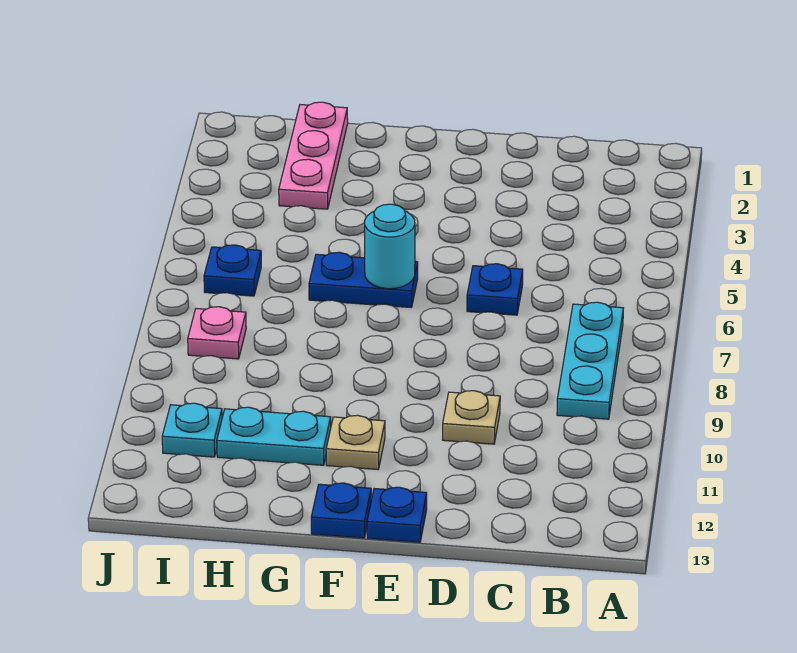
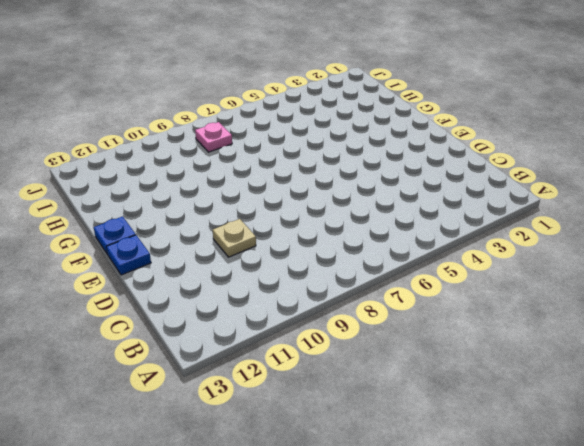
none -> cyan plate B7:B9 level 1
none -> blue plate D6 level 1
none -> blue plate F6:G6 level 1

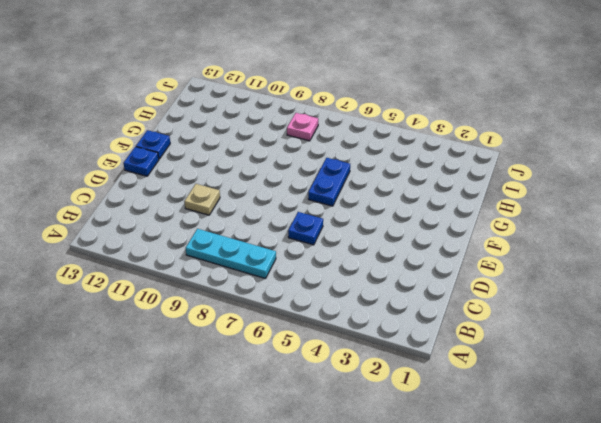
none -> tan plate F11 level 1
none -> cyan plate G11:H11 level 1
none -> pink plate H1:H3 level 1

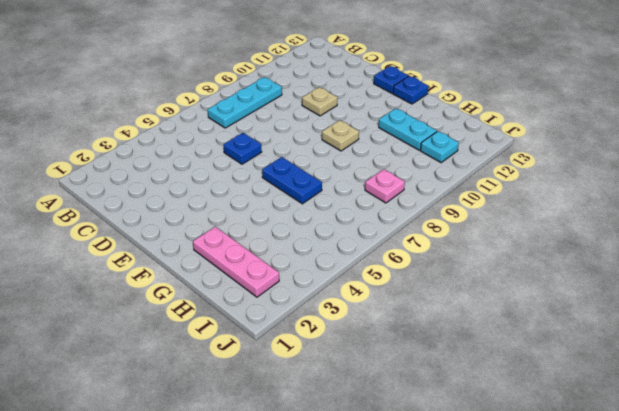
tan plate F9 level 1 -> tan plate F11 level 1
pink plate G2:I2 level 1 -> pink plate H1:H3 level 1
none -> blue plate I6 level 1
none -> cyan round brick F6 level 2

